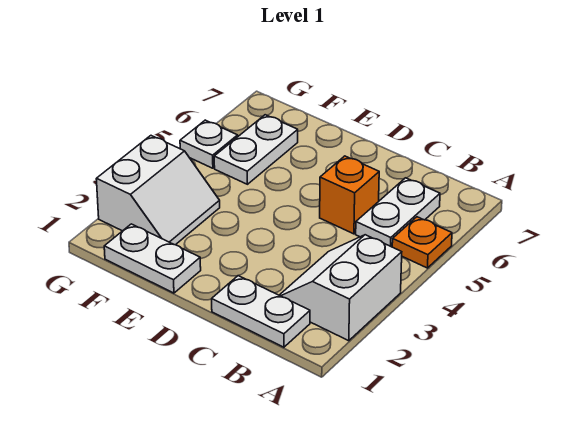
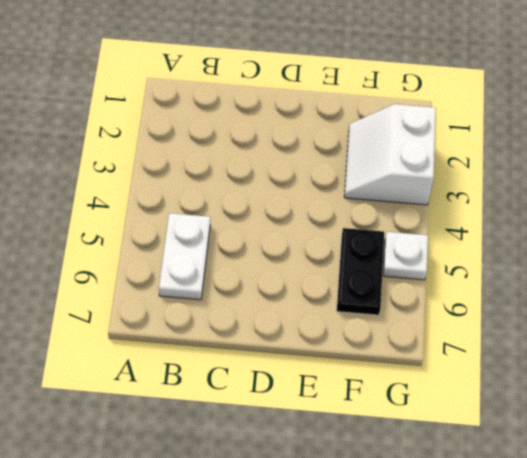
black plate F5:F6 level 1 -> white plate F5:F6 level 1
none -> white slope A2:B3 level 1 top A
none -> orange plate A5 level 1

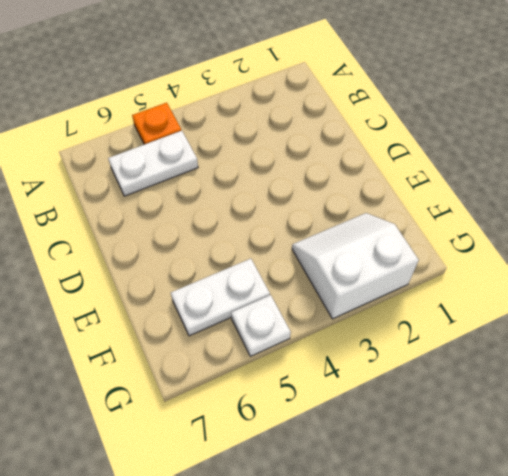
none -> white slope A2:B3 level 1 top A
none -> white plate B1:C1 level 1

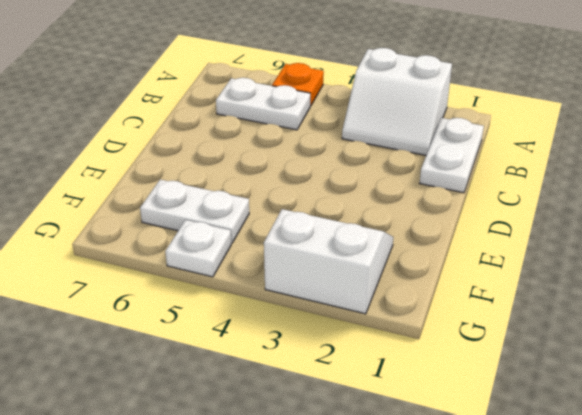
none -> orange brick C5 level 1
none -> white plate E1:F1 level 1

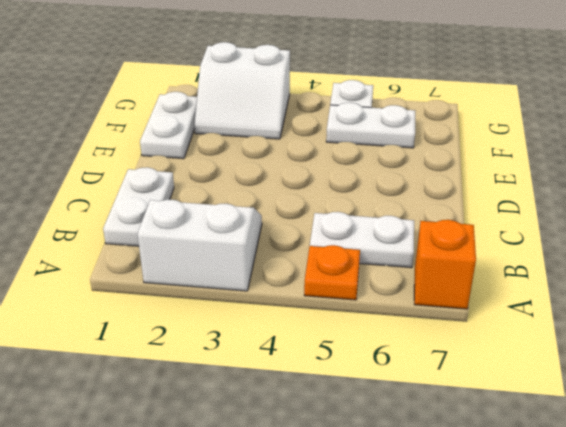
orange brick A7 level 1 -> orange brick C5 level 1

